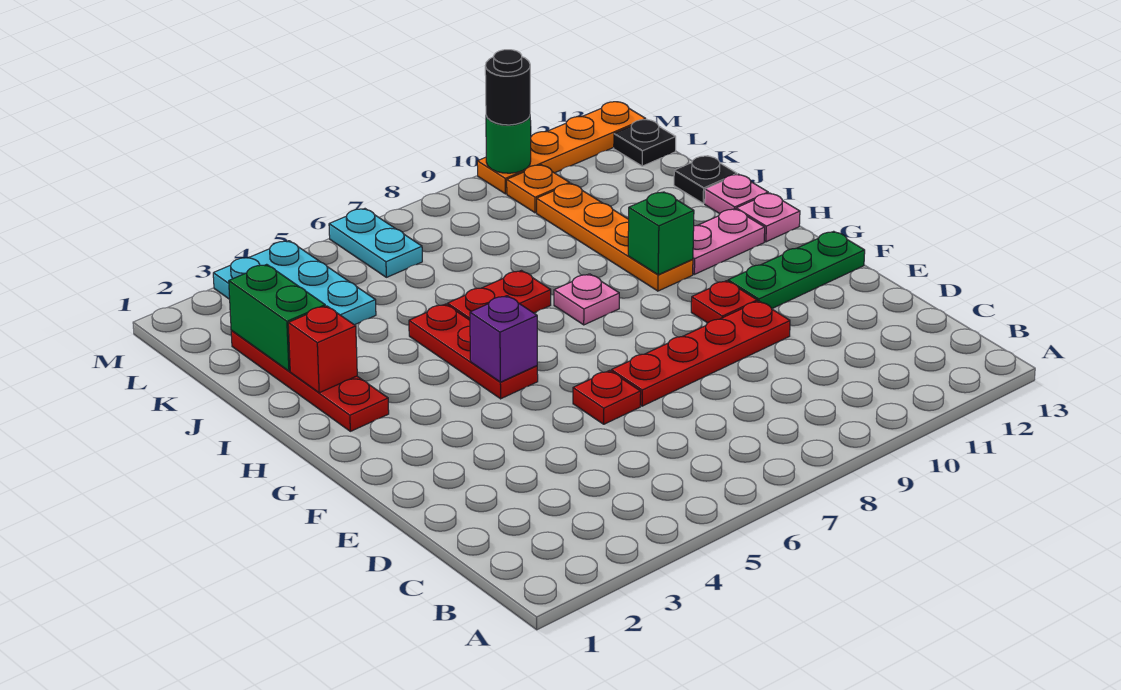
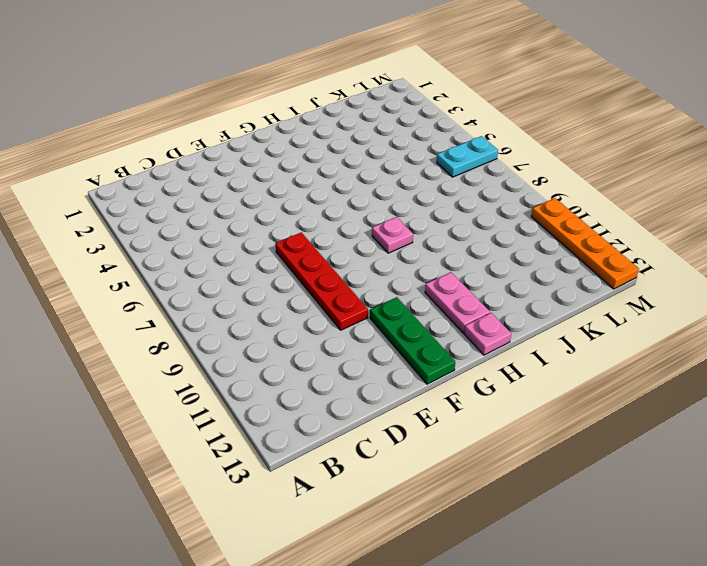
none -> red plate E6 level 1
none -> red plate F10 level 1
none -> red plate G5:I5 level 1

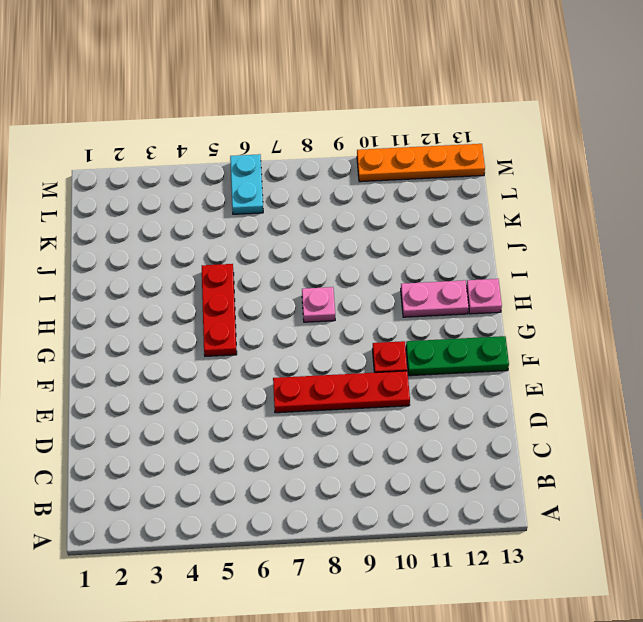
none -> red plate E6 level 1
none -> red plate H2:K2 level 1
none -> orange plate H10:K10 level 1

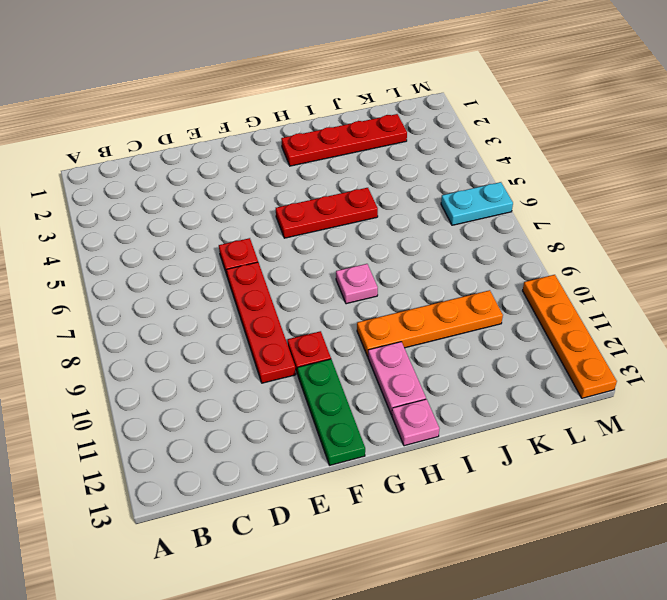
none -> red plate I6:I7 level 1
none -> pink plate I13 level 1
none -> black plate J13 level 1

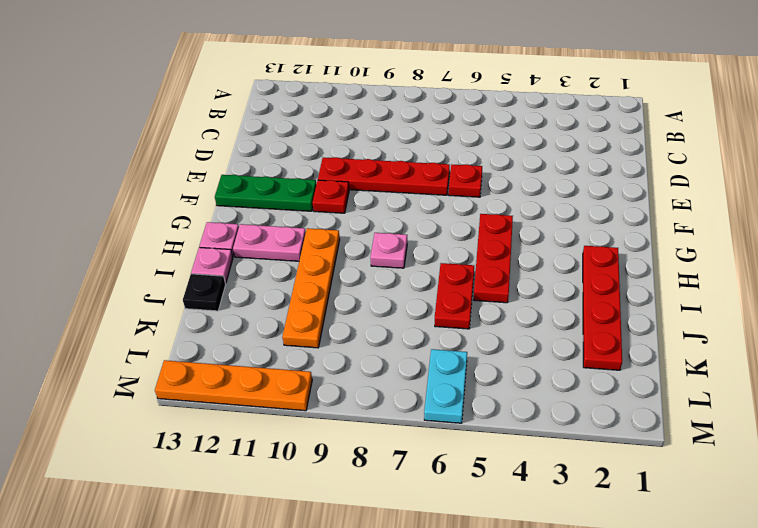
red plate I6:J6 level 1 -> red plate I6:I7 level 1
none -> cyan plate K3:M4 level 1
none -> orange plate L10 level 1
none -> black plate L13 level 1

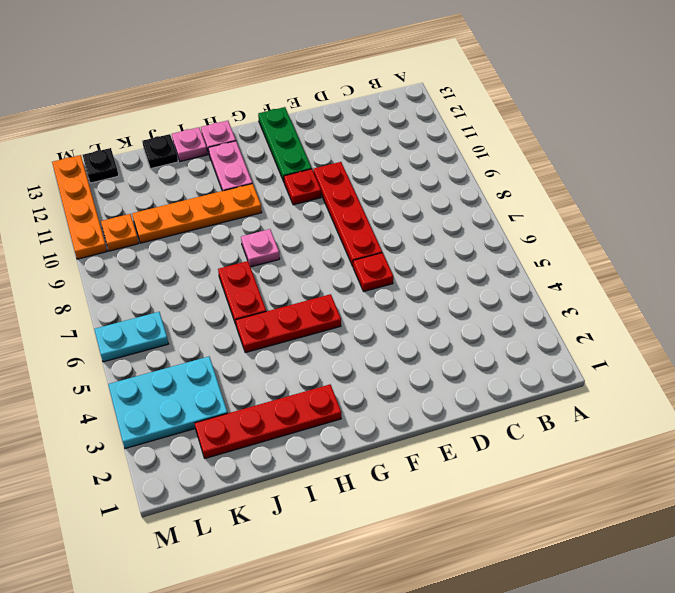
none -> purple brick G5 level 2
none -> green brick H10 level 2
none -> red brick I2 level 2

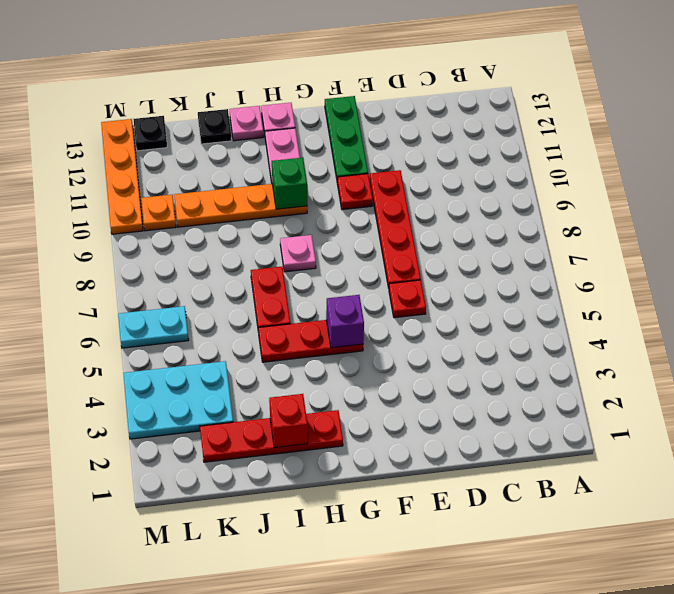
none -> green brick J2:K2 level 2
none -> green round brick M10 level 2
none -> black round brick M10 level 3

